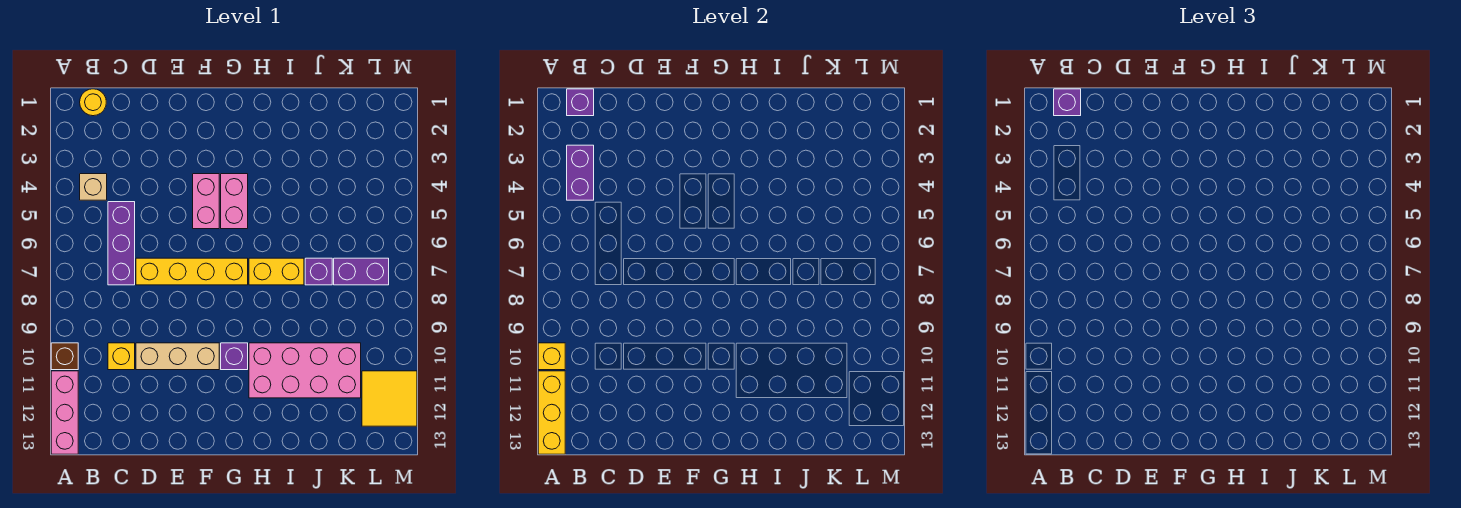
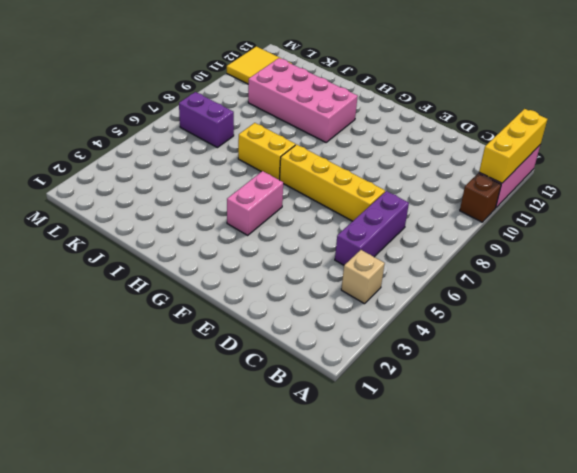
none -> yellow round brick B1 level 1
none -> yellow brick C10 level 1
none -> tan brick D10:F10 level 1

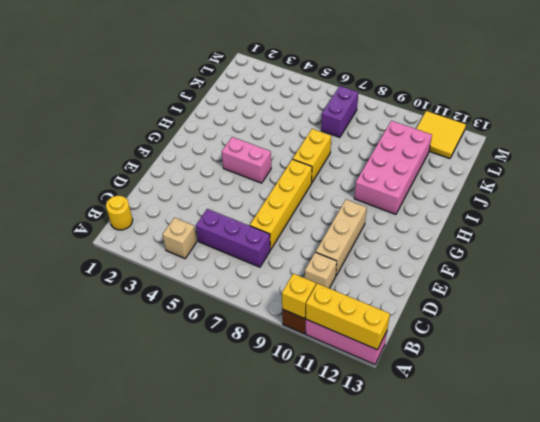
tan brick C10 level 1 -> yellow brick C10 level 1
none -> pink brick F4:F5 level 1
none -> purple brick G10 level 1
none -> purple brick J7 level 1

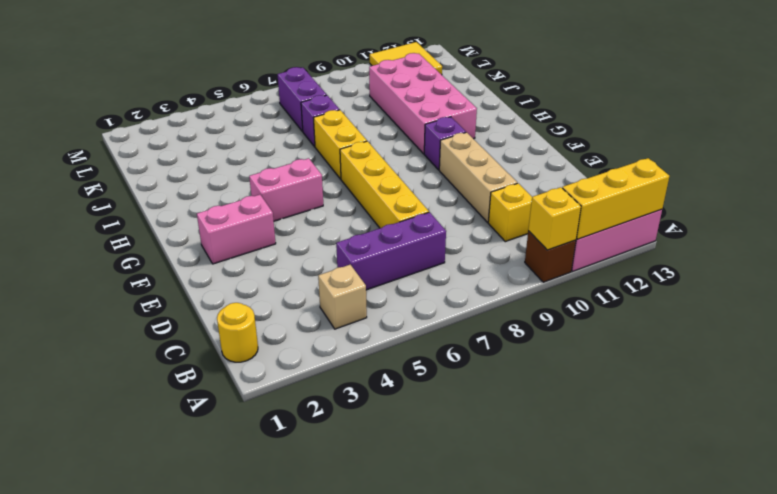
pink brick F2:F3 level 1 -> pink brick F4:F5 level 1
none -> purple brick B1 level 2
none -> purple brick B3:B4 level 2
none -> purple brick B1 level 3

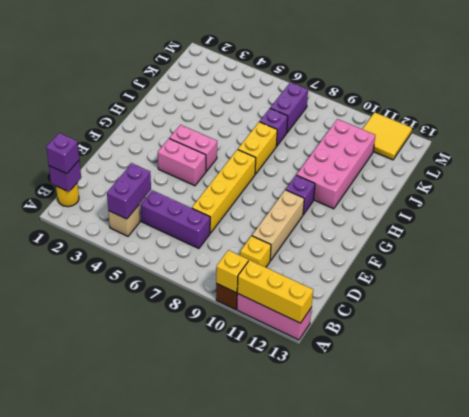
purple brick B4:C4 level 2 -> purple brick B3:B4 level 2

